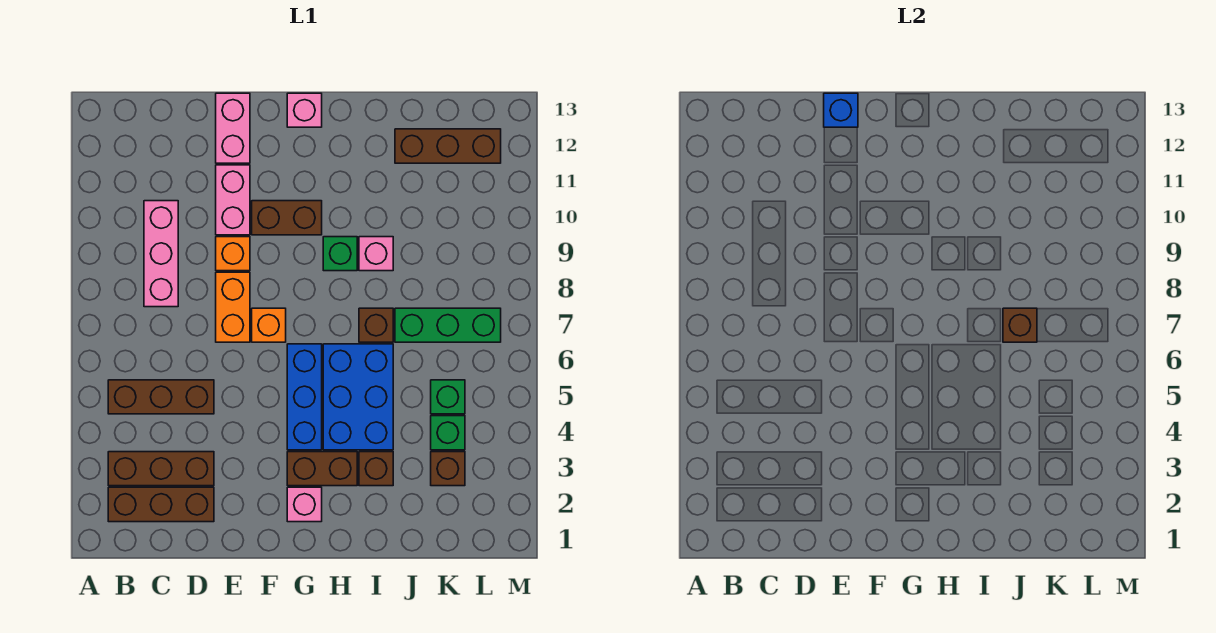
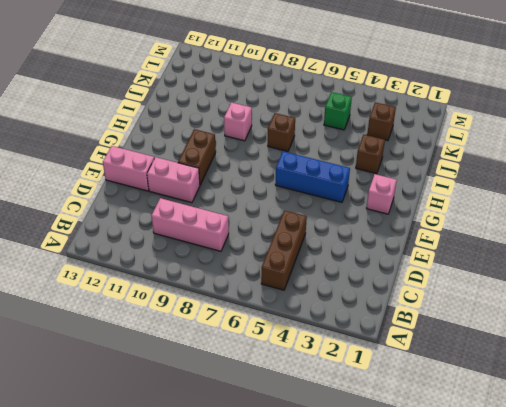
none -> brown brick B2:D2 level 1
none -> brown brick B3:D3 level 1
none -> orange brick E7:E8 level 1

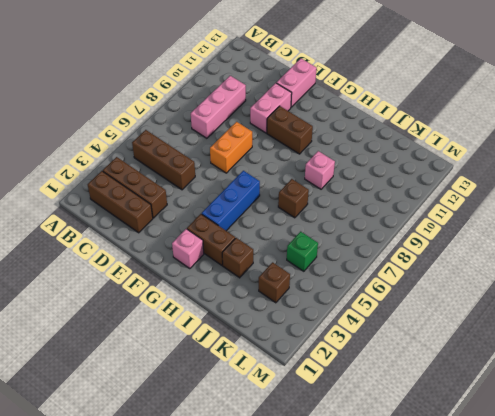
none -> orange brick E9 level 1
none -> orange brick F7 level 1
none -> pink brick G13 level 1

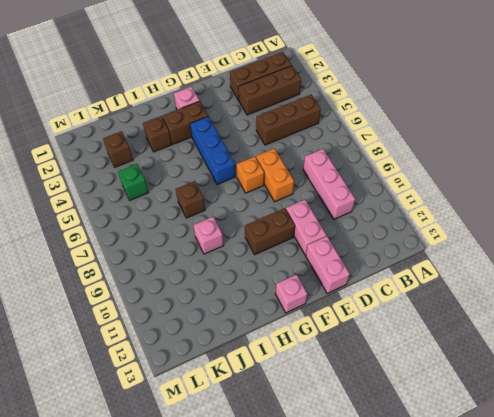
none -> orange brick E9 level 1
none -> blue brick H4:I6 level 1
none -> green brick H9 level 1

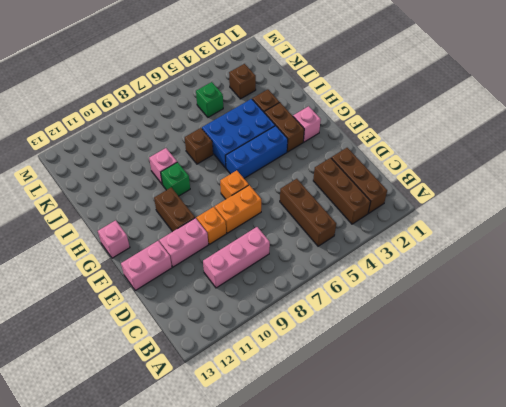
none -> green brick J7:L7 level 1
none -> brown brick J12:L12 level 1
none -> green brick K4 level 1

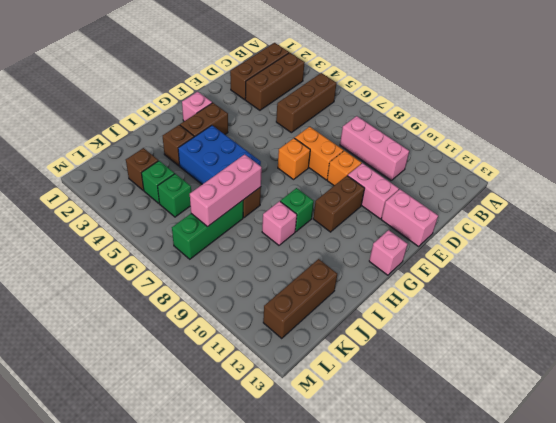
pink brick I7:K7 level 2 -> brown brick J7 level 2
none -> blue brick G4:G6 level 1
none -> blue brick E13 level 2

